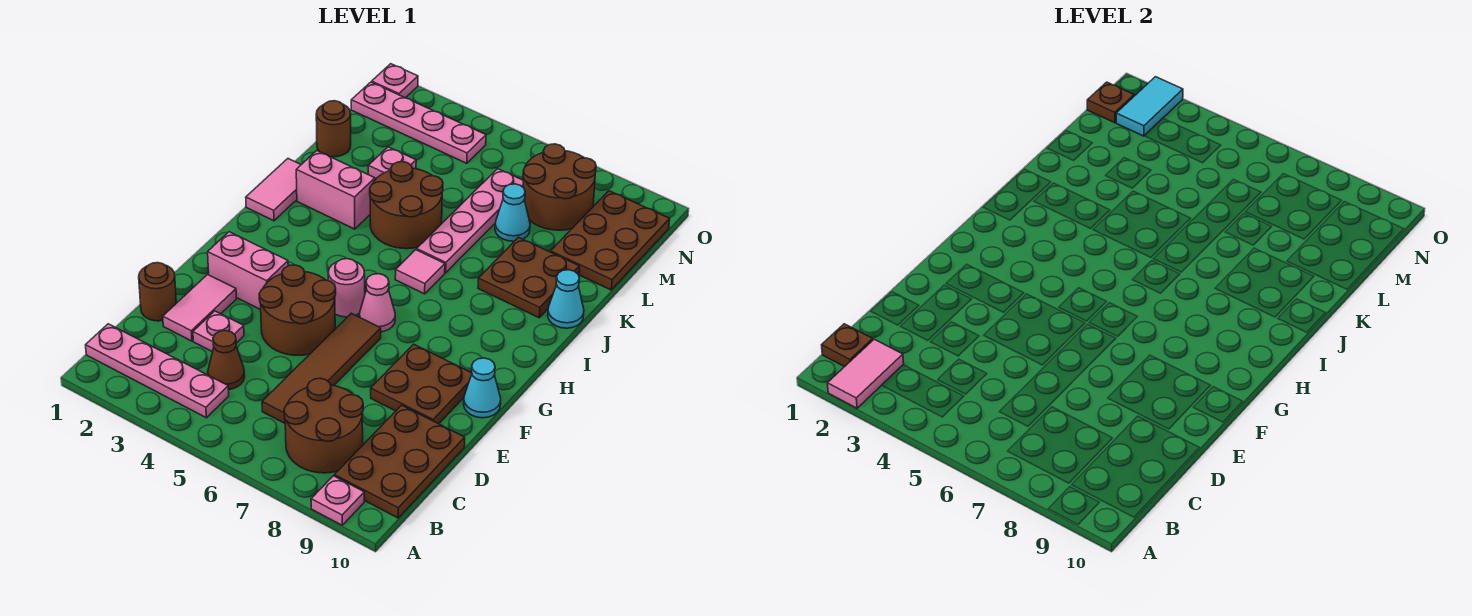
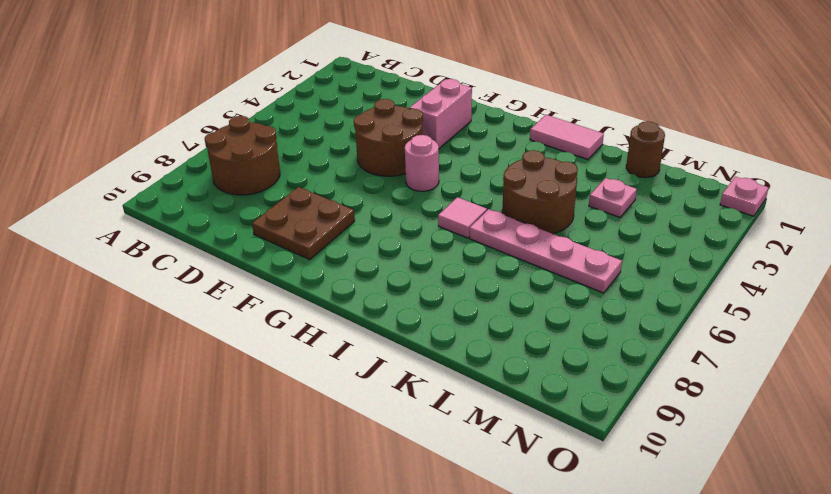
none -> pink plate A9 level 1
none -> pink plate B1:B4 level 1
none -> brown plate B9:D10 level 1
none -> brown cone C4 level 1

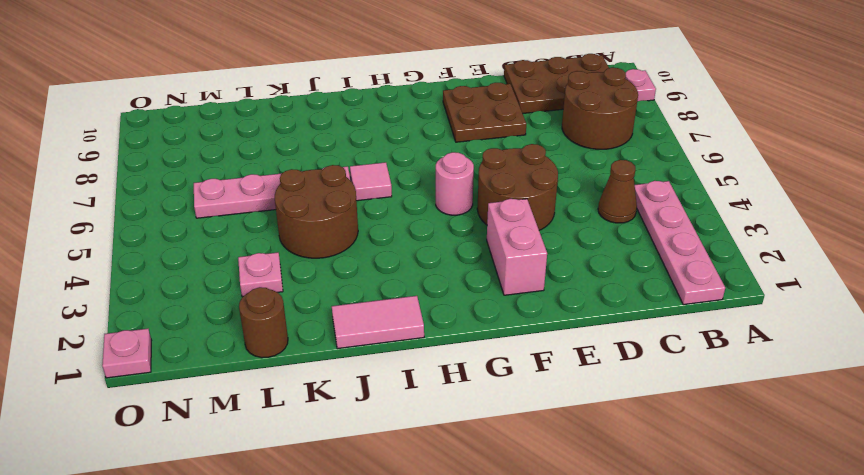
none -> brown tile C6:F6 level 1
none -> brown round brick D1 level 1
none -> pink tile D2:E2 level 1
none -> pink plate D3 level 1

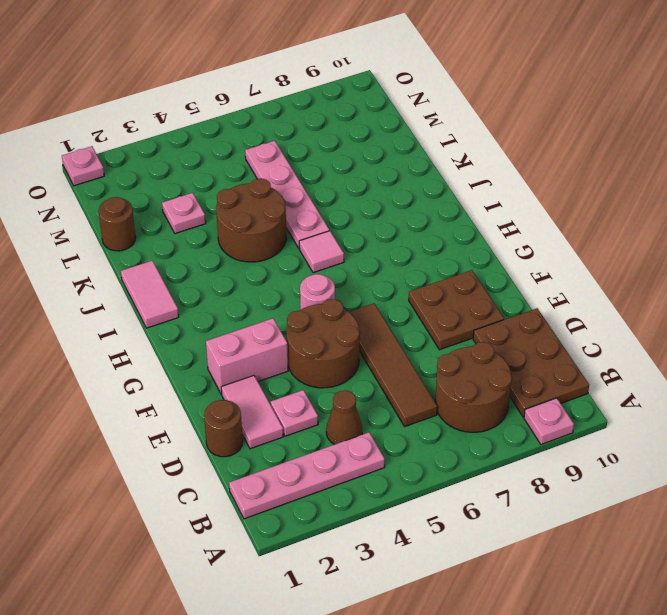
none -> cyan cone F10 level 1
none -> pink cone G6 level 1
none -> pink brick J2:J3 level 1
none -> brown plate J8:K9 level 1

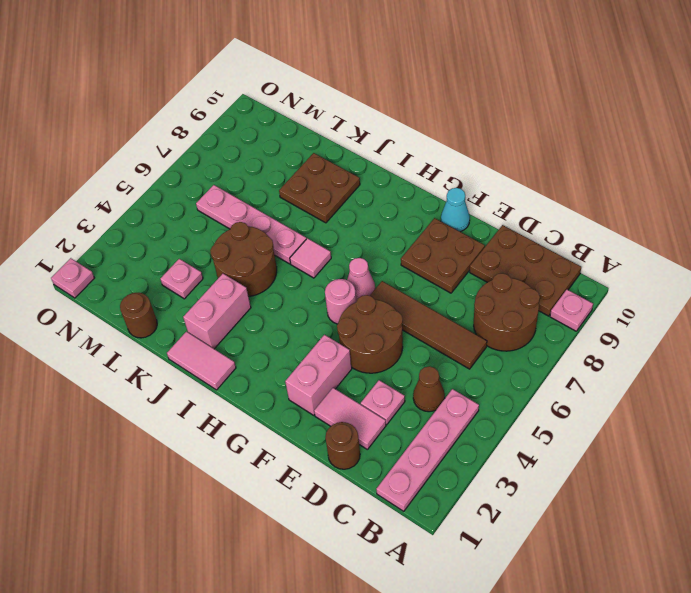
none -> cyan cone J10 level 1
none -> cyan cone L7 level 1
none -> brown plate L9:N10 level 1
none -> brown round brick M7:N8 level 1

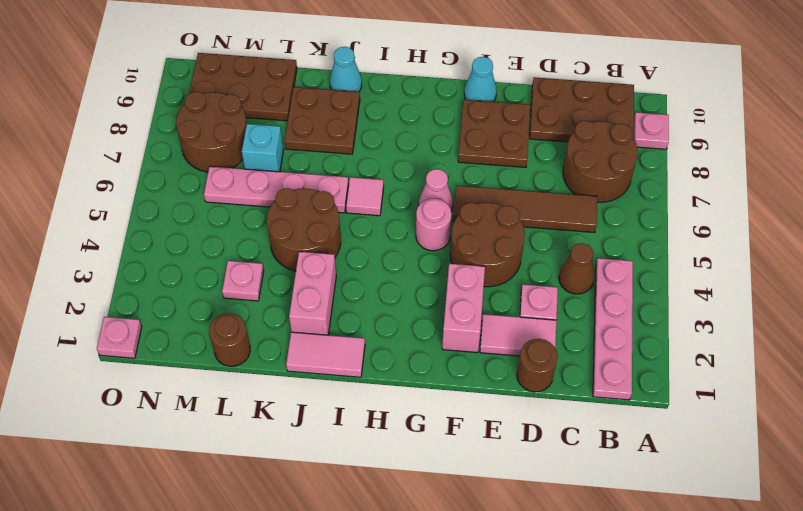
cyan brick L7 level 1 -> cyan cone L7 level 1
none -> pink plate N1:N4 level 1
none -> pink tile A2:B2 level 2
none -> brown plate B1 level 2
none -> brown plate N1 level 2

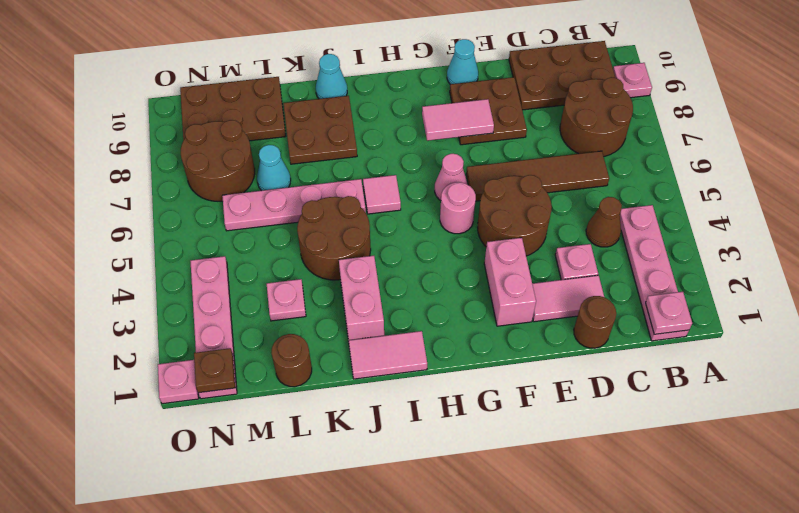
pink plate B1 level 2 -> brown plate B1 level 2
pink tile F8:G8 level 2 -> pink tile A2:B2 level 2
none -> cyan tile N2:O2 level 2

